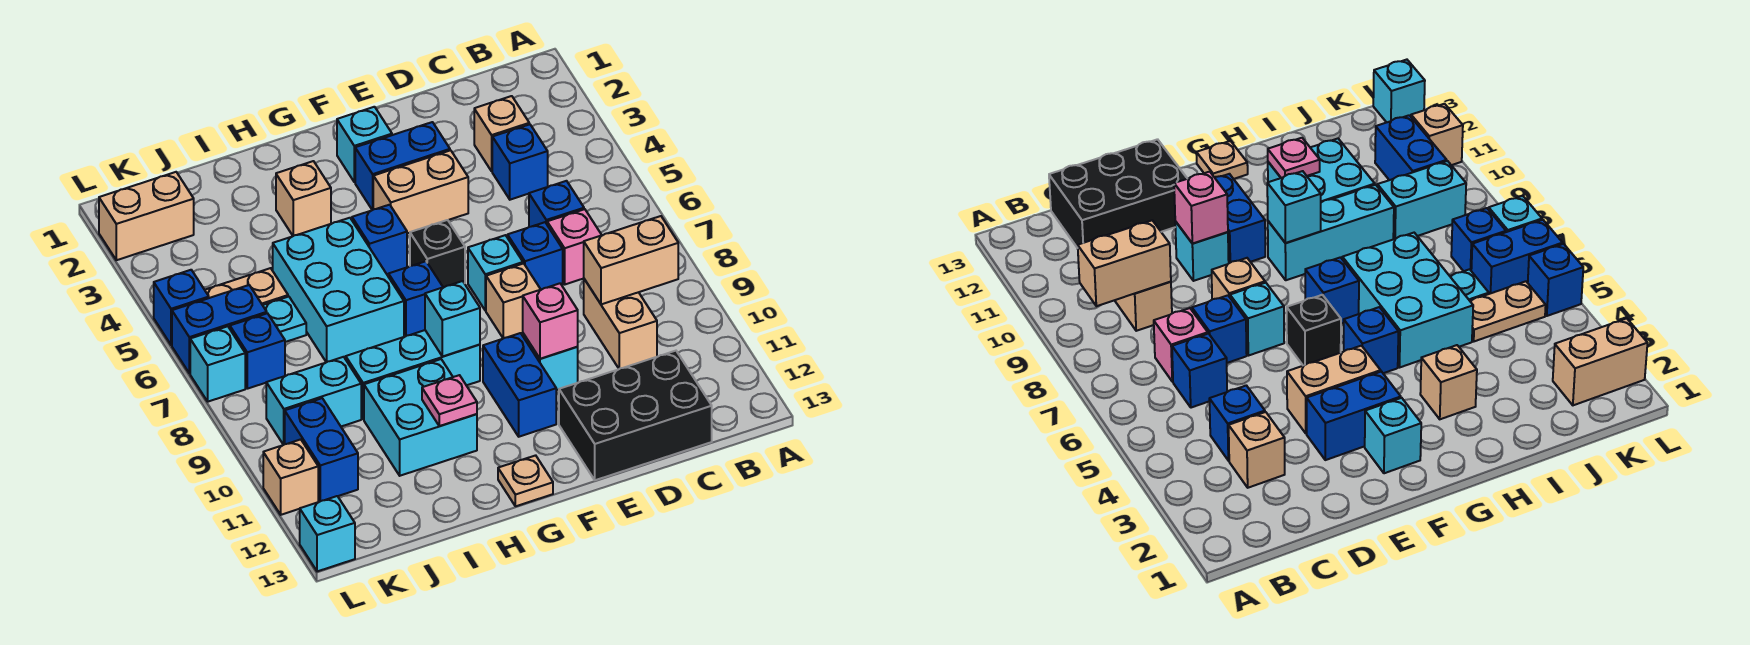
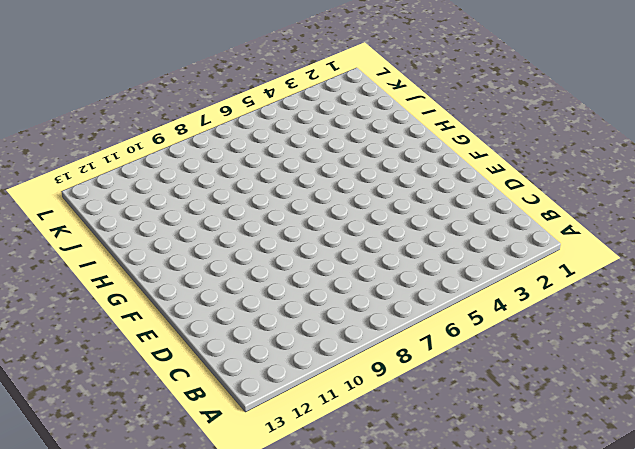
none -> tan brick C3 level 1
none -> blue brick C4 level 1
none -> blue brick C6 level 1
none -> pink brick C7 level 1

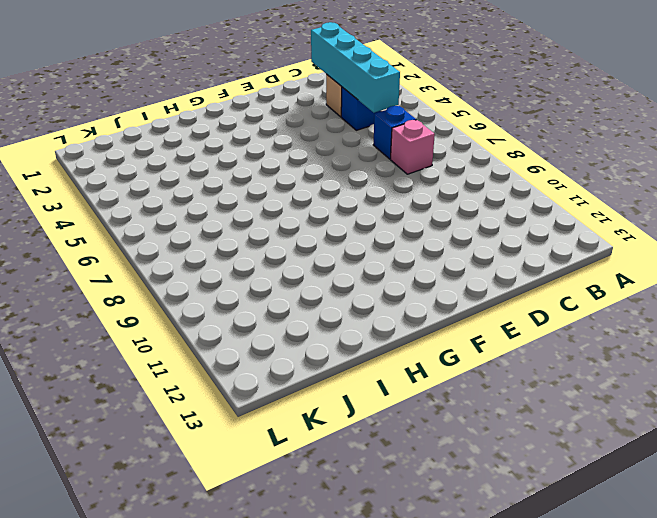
cyan brick C2:C5 level 2 -> none
none -> tan brick C9:C10 level 1
none -> black brick C12:E13 level 1
none -> blue brick D7 level 1
none -> blue brick E3:F3 level 1

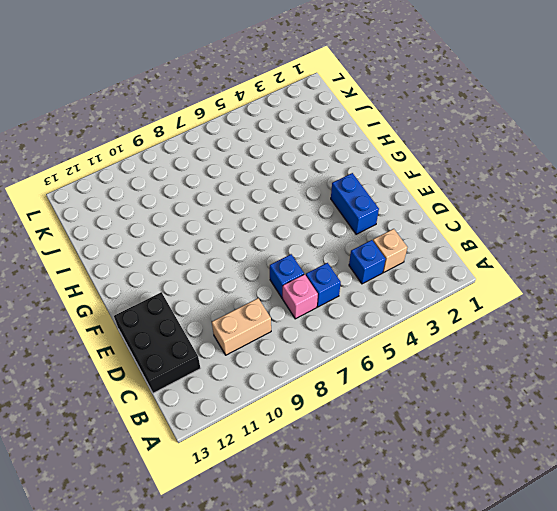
none -> tan brick E4:F4 level 1
none -> cyan brick E7 level 1
none -> tan brick E8 level 1
none -> cyan brick E10 level 1

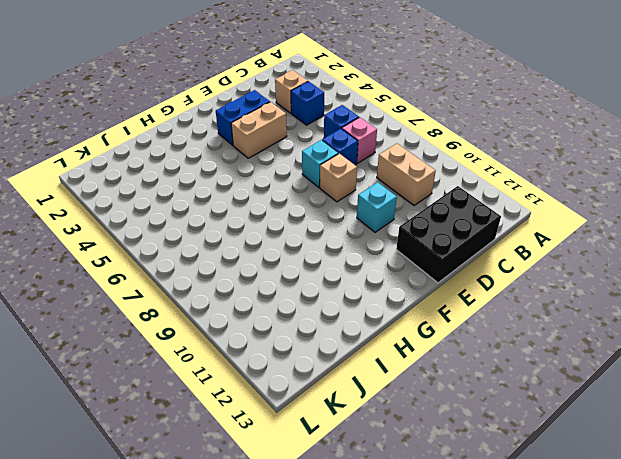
none -> cyan brick F2 level 1
none -> black brick F6 level 1
none -> blue brick F10:F11 level 1
none -> blue brick G5 level 1

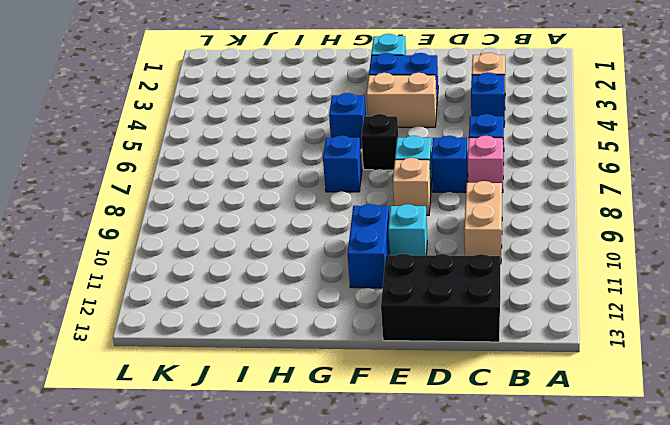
none -> cyan brick G9:I9 level 1
none -> tan plate G13 level 1
none -> tan brick H3 level 1
none -> cyan brick H5:I7 level 1

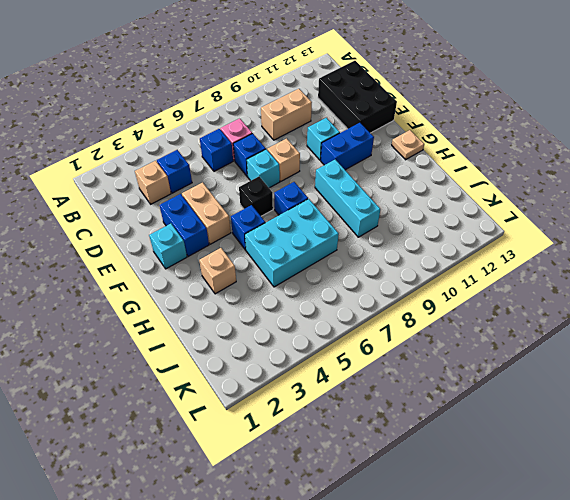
none -> cyan brick H10:I11 level 1
none -> tan plate J5:K5 level 1
none -> cyan plate J6 level 1
none -> cyan brick J9:K9 level 1

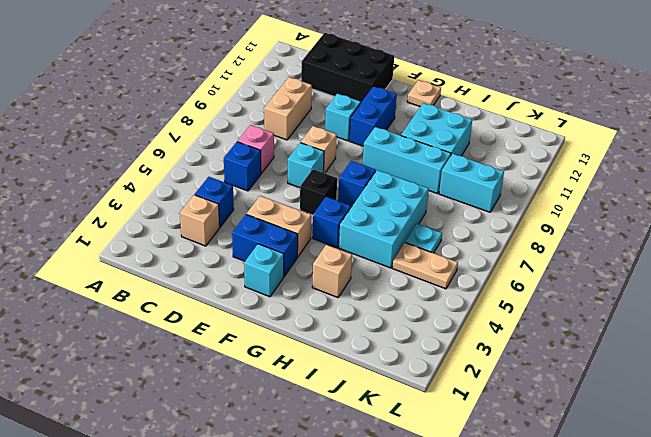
none -> blue brick D7 level 1
none -> tan brick K2:L2 level 1
none -> blue brick K6:L6 level 1
none -> blue brick K7 level 1

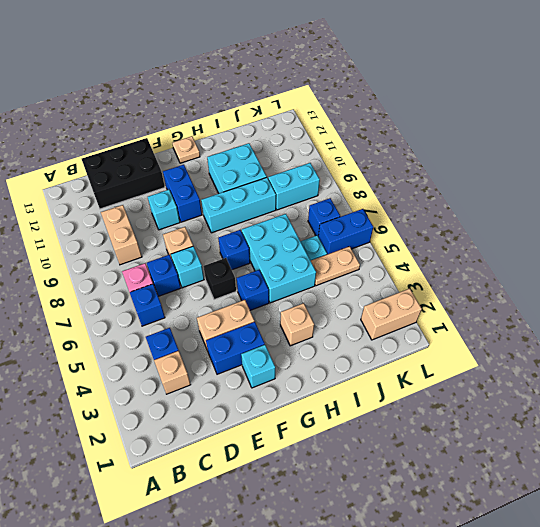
none -> blue brick K10:K11 level 1
none -> blue brick L5 level 1
none -> cyan brick L7 level 1
none -> tan brick L11 level 1

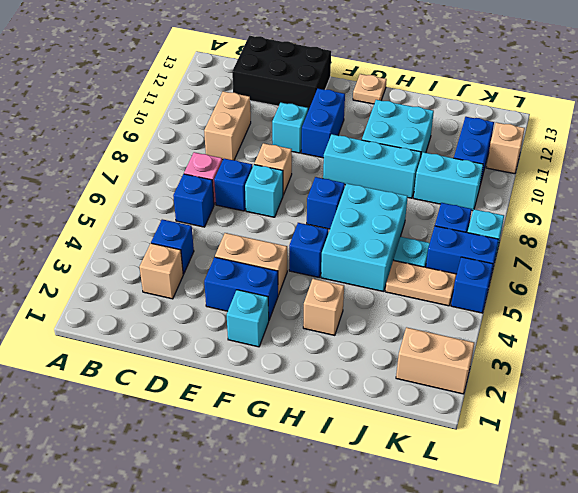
none -> black brick F6 level 1
none -> cyan brick L13 level 1
none -> tan brick B9:C9 level 2
none -> pink brick E10 level 2

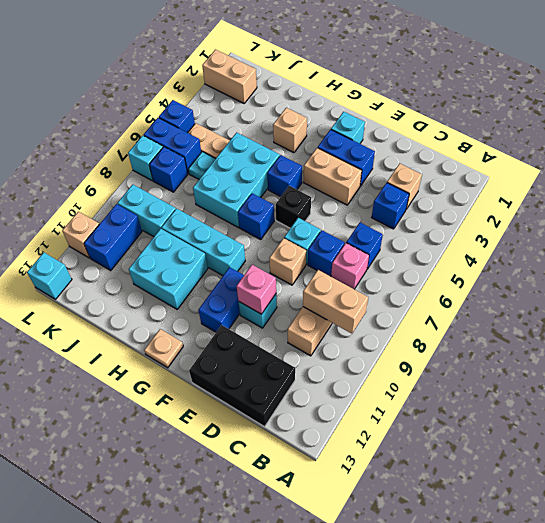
none -> cyan brick G9 level 2
none -> pink plate H11 level 2

